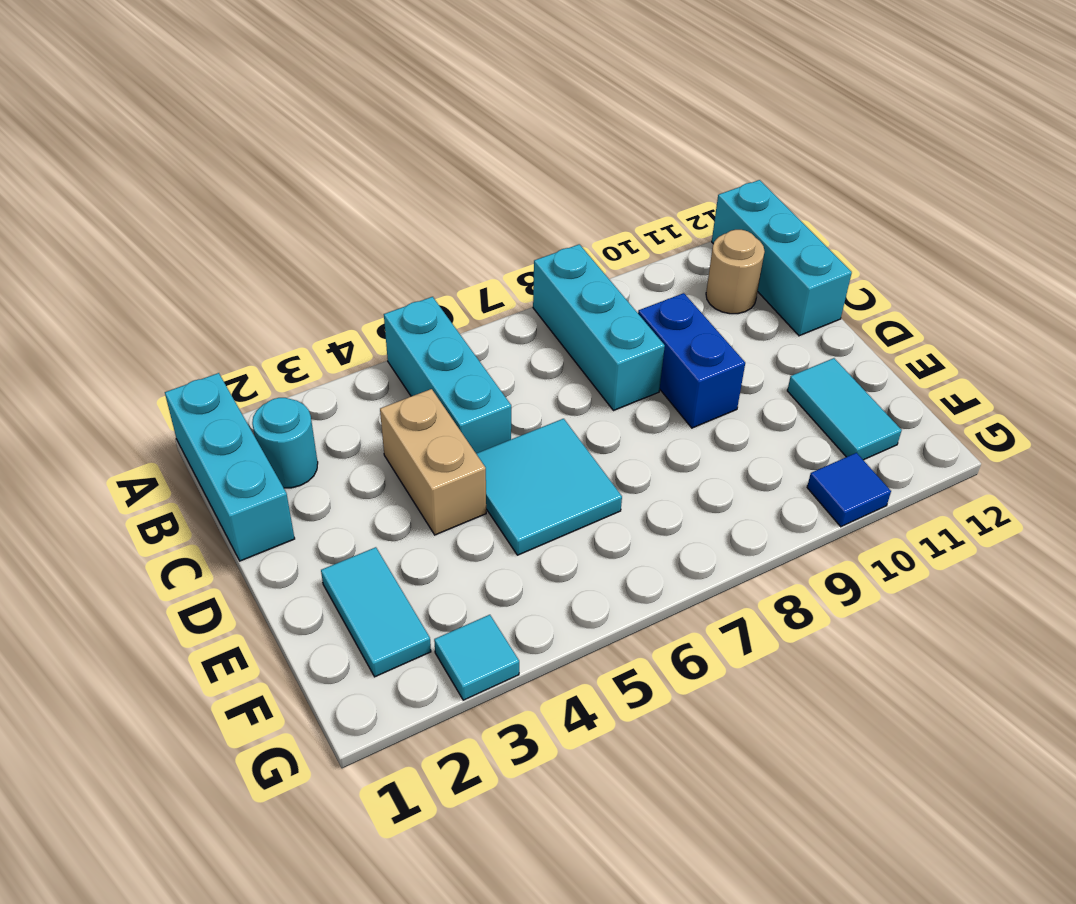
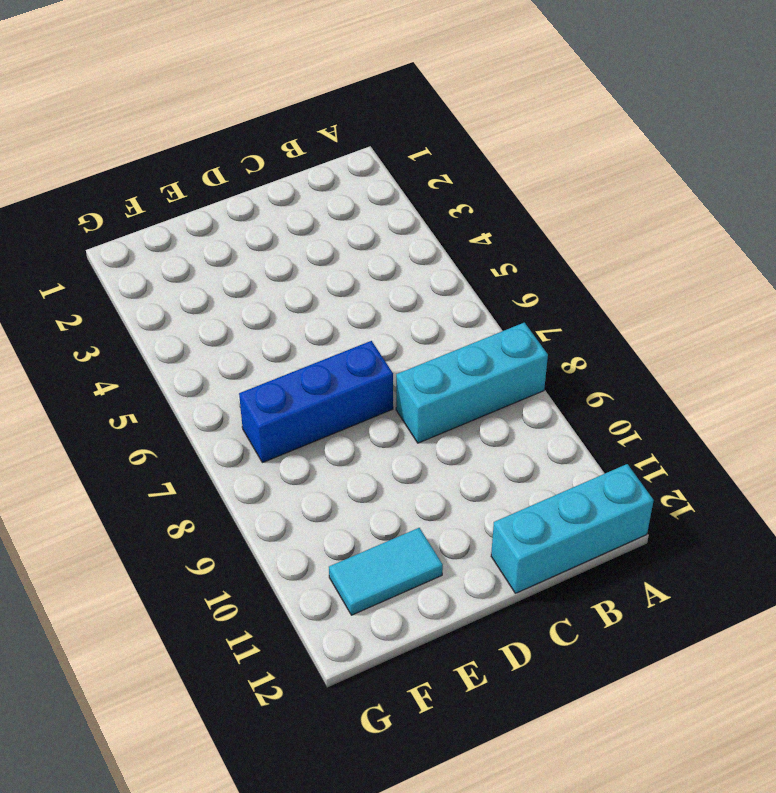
blue brick D7:F7 level 1 -> none
none -> cyan brick A1:C1 level 1
none -> cyan brick A5:C5 level 1
none -> cyan round brick B2 level 1

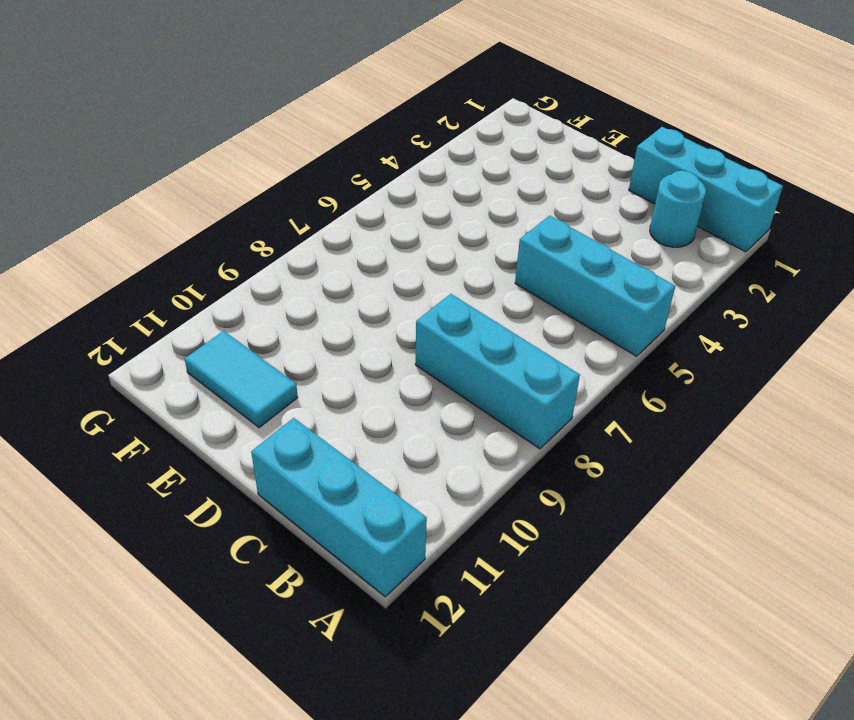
none -> tan round brick B11 level 1
none -> tan brick C4:D4 level 1
none -> blue brick C9:D9 level 1

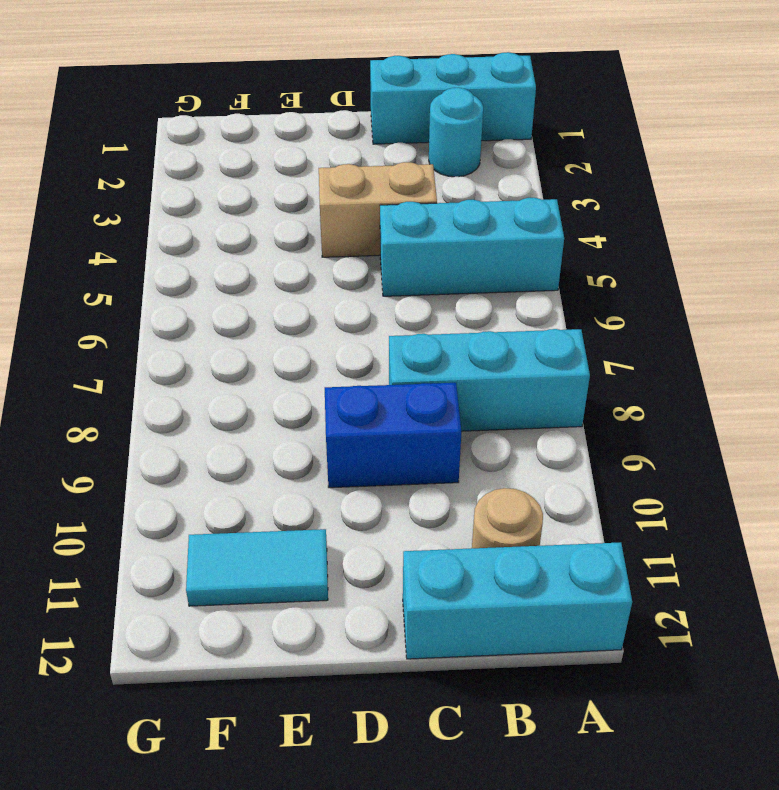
none -> cyan tile D5:E6 level 1
none -> cyan tile E2:F2 level 1
none -> cyan tile G3 level 1

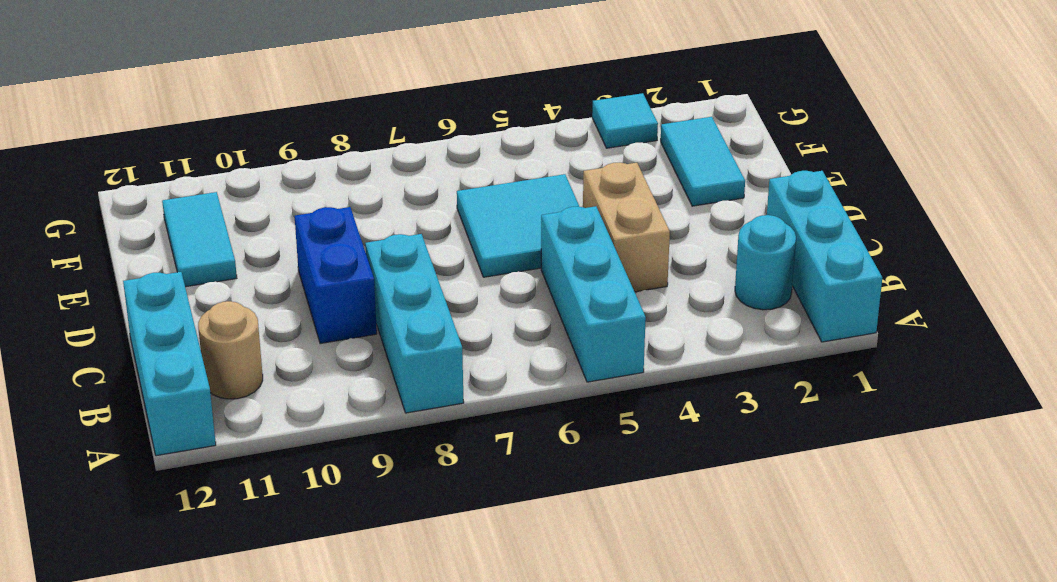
none -> blue tile G10 level 1

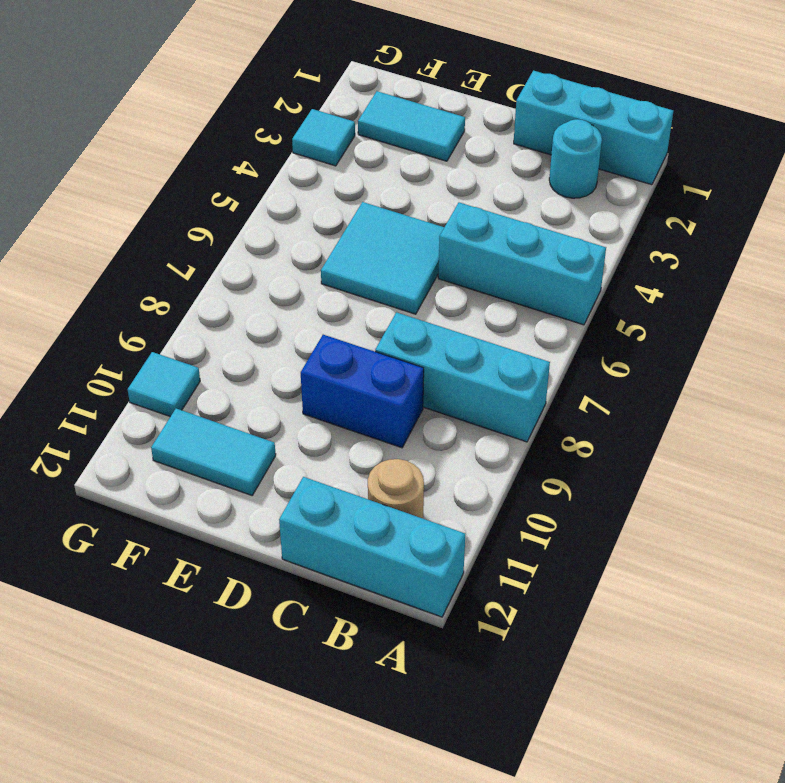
cyan tile G10 level 1 -> blue tile G10 level 1
none -> tan brick C4:D4 level 1

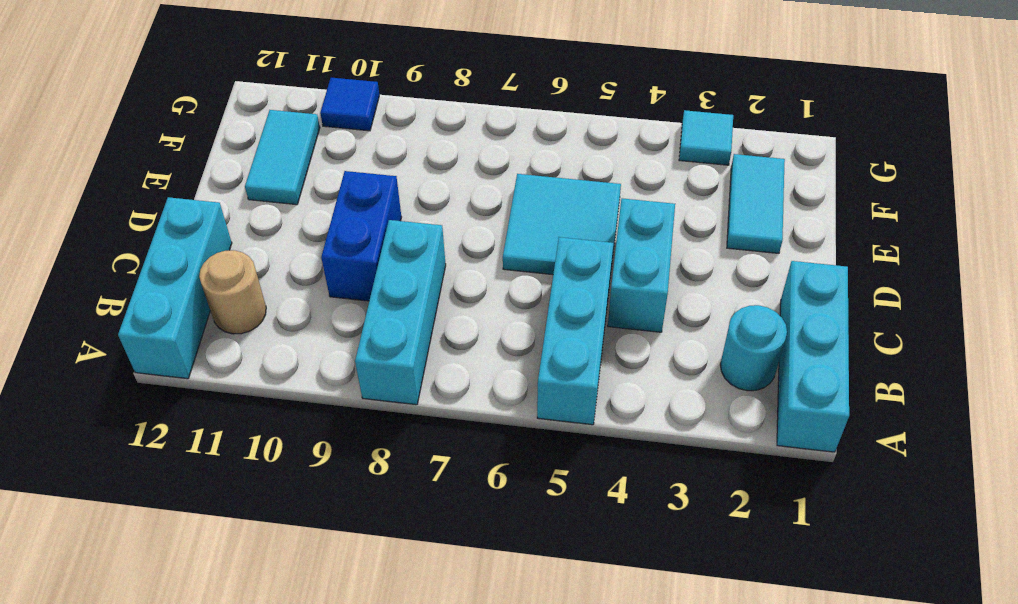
cyan brick C4:D4 level 1 -> tan brick C4:D4 level 1

